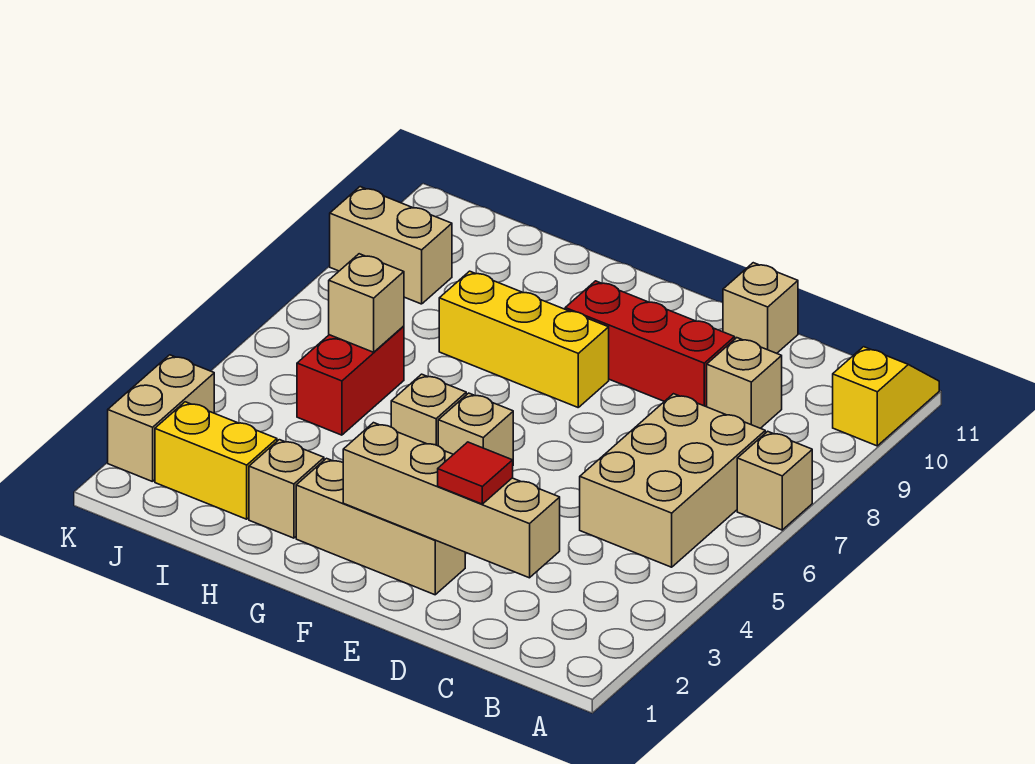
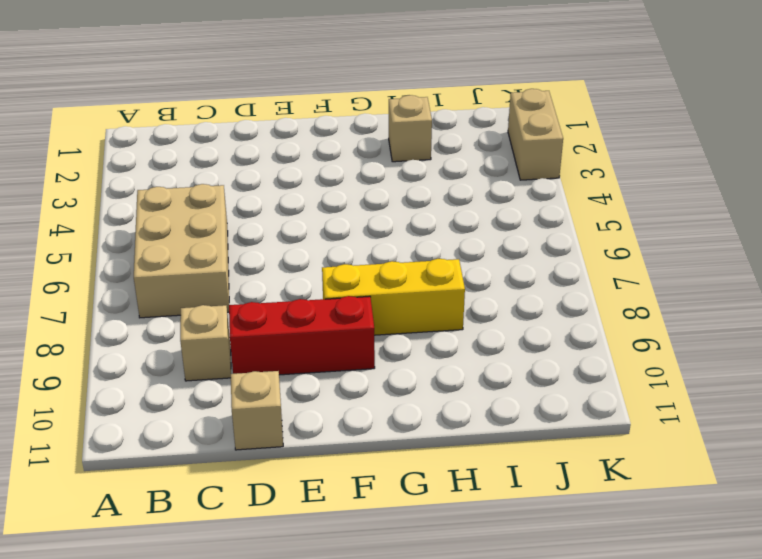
none -> tan brick A7 level 1
none -> yellow slope A10:A11 level 1 top 10
none -> tan brick E2:G2 level 1

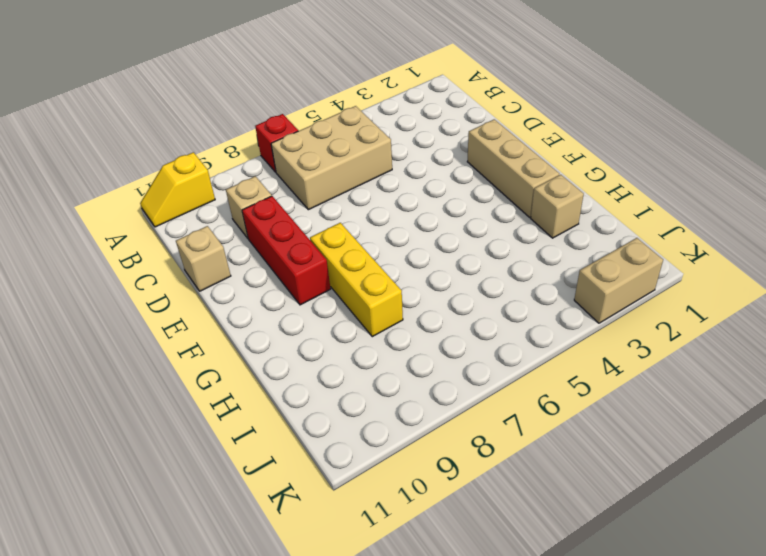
red brick A7 level 1 -> tan brick A7 level 1
none -> tan brick F5 level 1
none -> tan brick G5 level 1
none -> yellow brick I2:J2 level 1

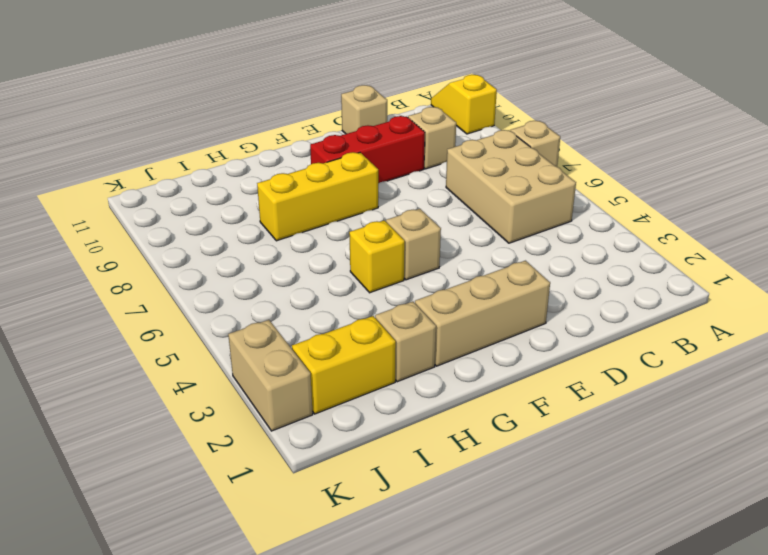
yellow brick G5 level 1 -> tan brick G5 level 1
none -> red brick I5:I6 level 1
none -> tan brick J9:K9 level 1
none -> tan brick C2:F2 level 2

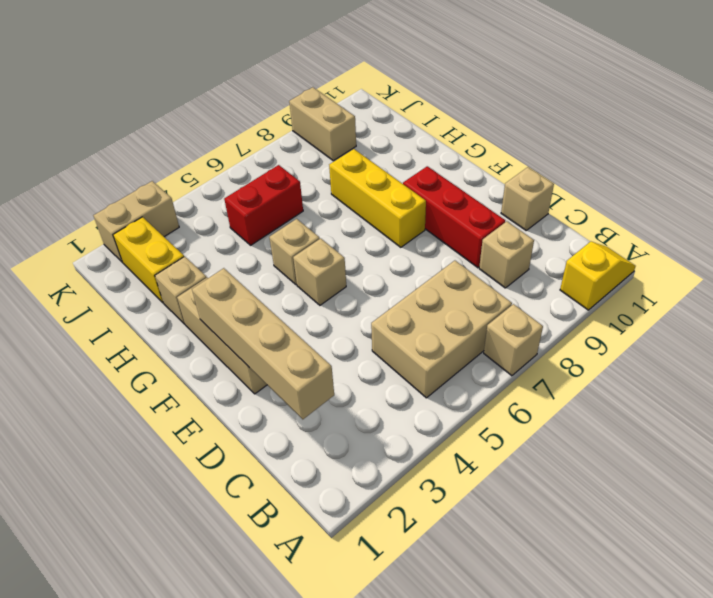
none -> tan brick I6 level 2
none -> red tile D2 level 3

